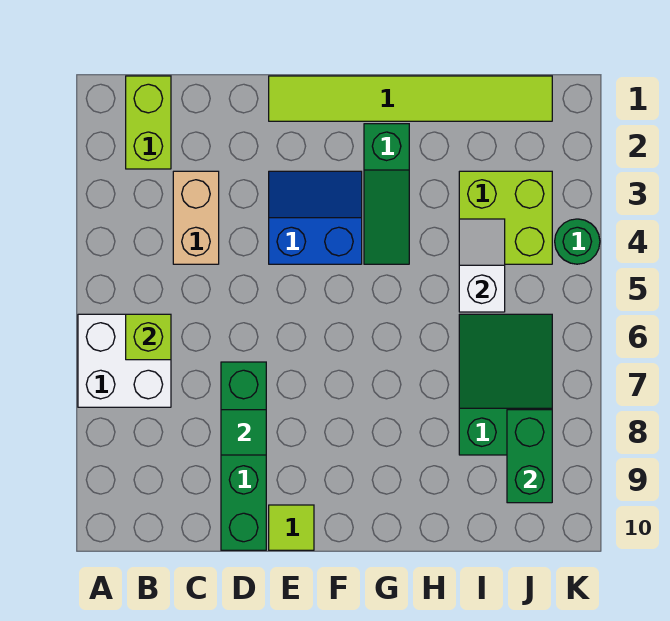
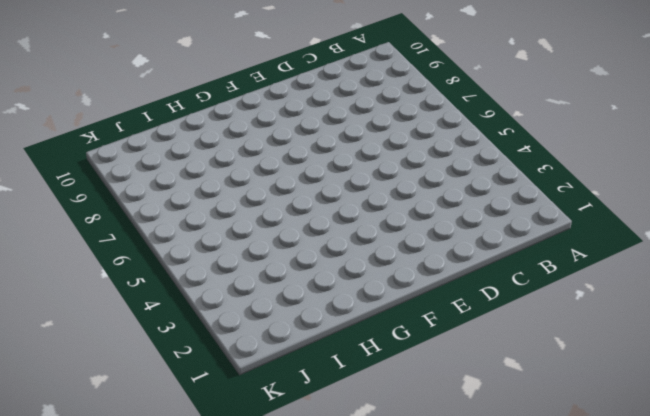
none -> white brick A6:B7 level 1
none -> lime brick B1:B2 level 1
none -> tan brick C3:C4 level 1

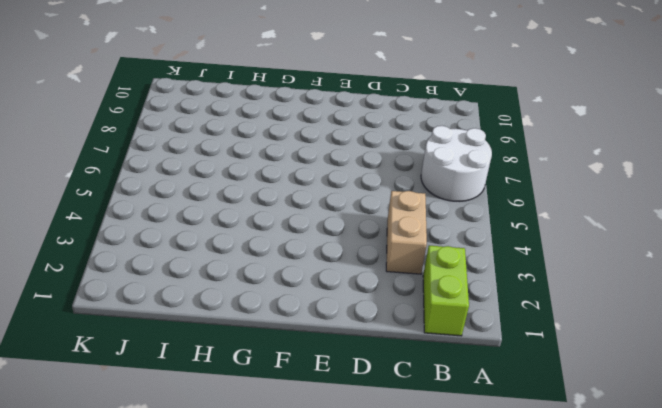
white round brick A6:B7 level 1 -> white brick A6:B7 level 1
none -> green brick D7:D10 level 1
none -> lime tile E1:J1 level 1
none -> blue slope E3:F4 level 1 top 4

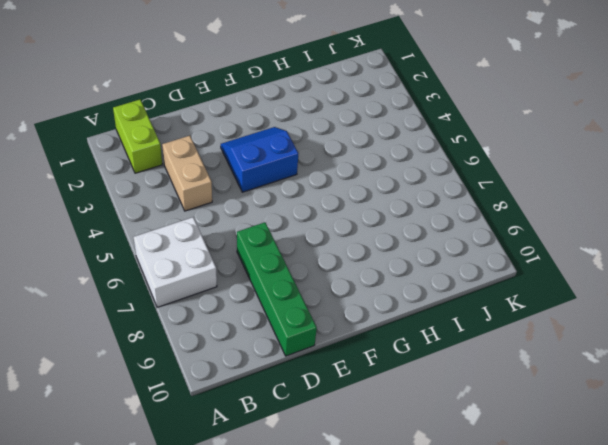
none -> lime tile E1:J1 level 1
none -> lime tile E10 level 1
none -> green slope G2:G4 level 1 top 2

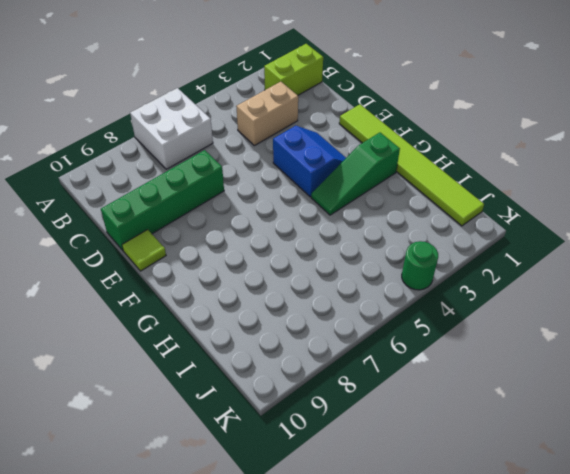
none -> lime brick I3:J4 level 1
none -> green slope I6:J8 level 1 top 8
none -> lime brick B6 level 2

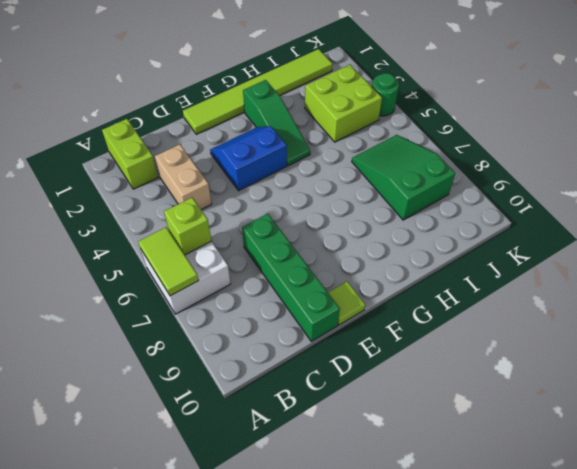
lime tile A6:A7 level 2 -> none
none -> green tile D8 level 2
none -> white slope I4:I5 level 2 top 5
none -> green brick J8:J9 level 2

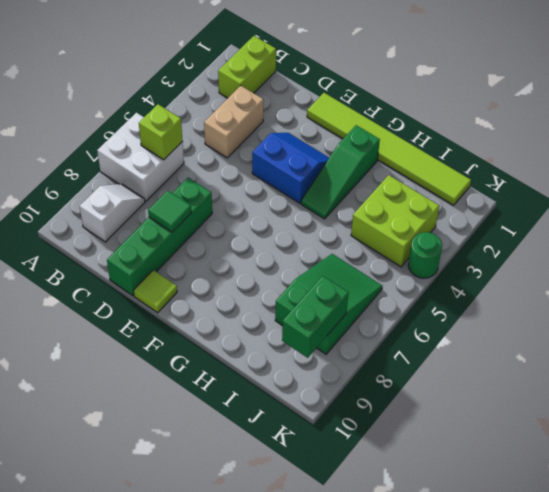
white slope B8:B9 level 1 top 9 -> white slope I4:I5 level 2 top 5

